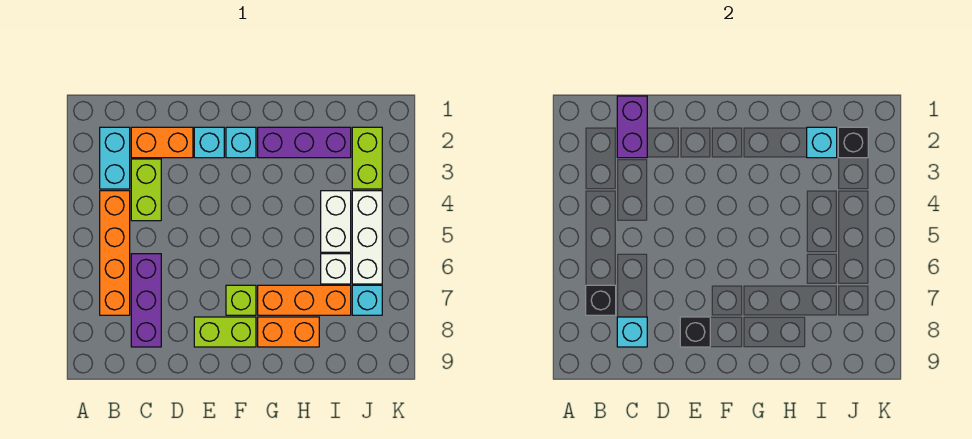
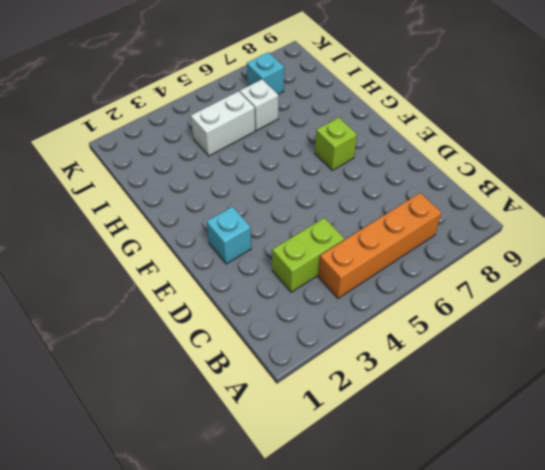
none -> cyan brick B2:B3 level 1
none -> orange brick C2:D2 level 1
none -> purple brick C6:C8 level 1

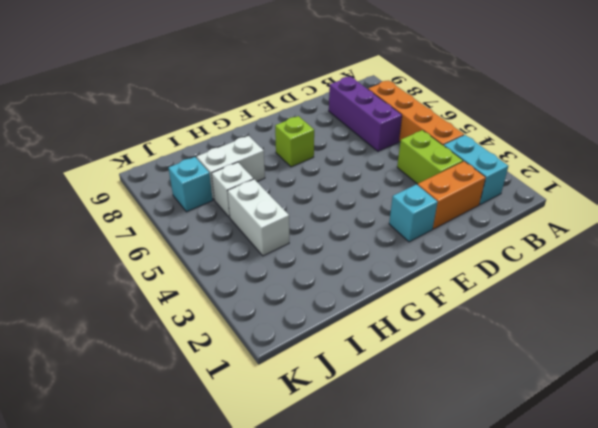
white brick H7:I7 level 1 -> orange brick G7:I7 level 1
none -> lime brick E8:F8 level 1
none -> cyan brick F2 level 1
none -> purple brick G2:I2 level 1

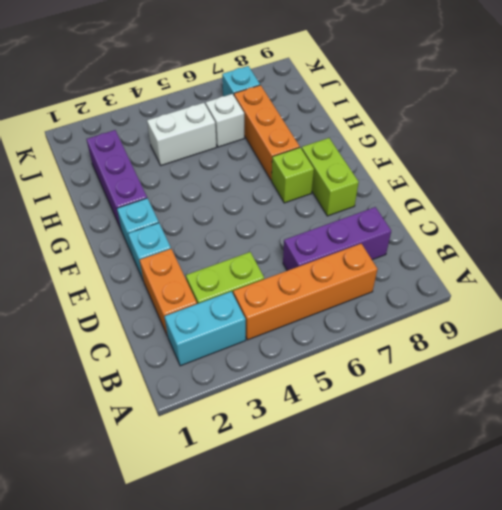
none -> orange brick G8:H8 level 1
none -> lime brick J2:J3 level 1
none -> white brick J4:J6 level 1

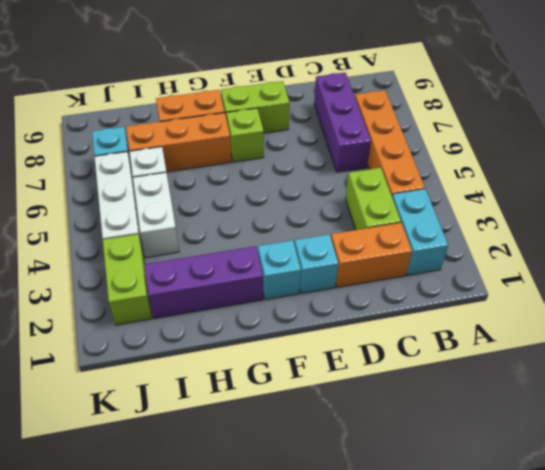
none -> black brick B7 level 2
none -> purple brick C1:C2 level 2
none -> cyan brick C8 level 2

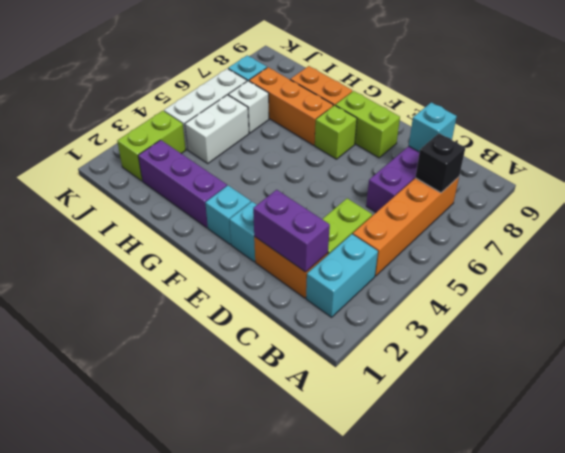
purple brick C2:D2 level 2 -> purple brick C1:C2 level 2
none -> black brick E8 level 2
none -> cyan brick I2 level 2
none -> black brick J2 level 2

